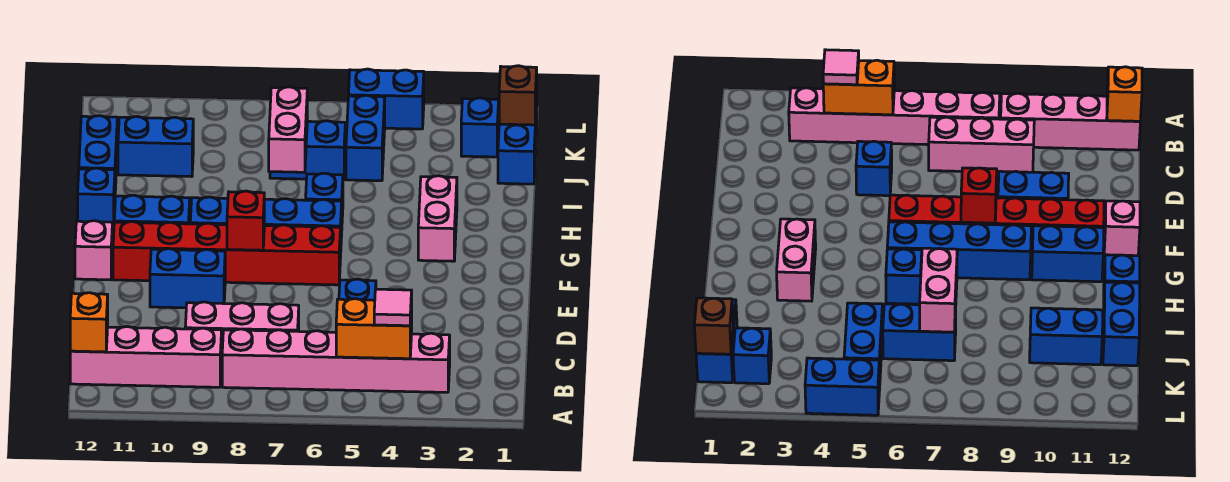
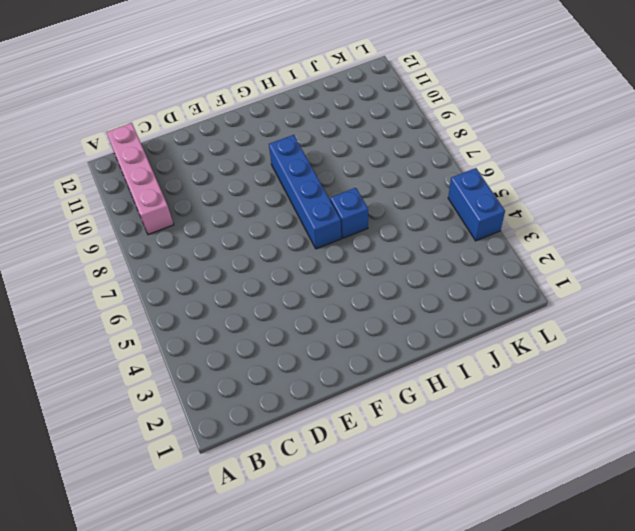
none -> pink brick B3:B8 level 1
none -> pink brick C7:C9 level 1
none -> blue brick D5 level 1

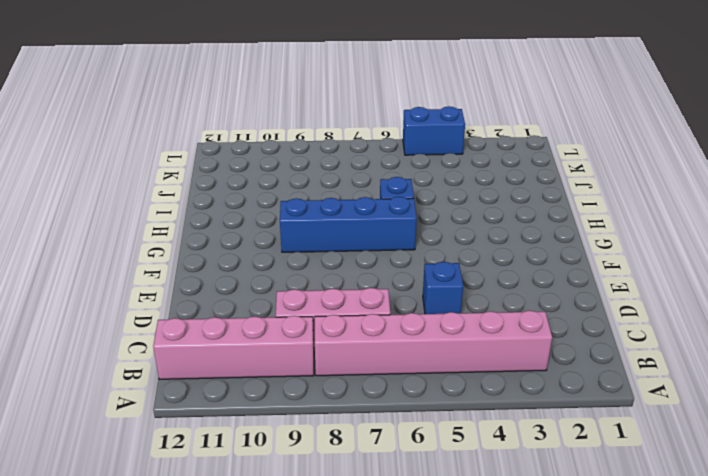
none -> blue brick E9:E10 level 1
none -> red brick F6:F11 level 1
none -> pink brick F12 level 1

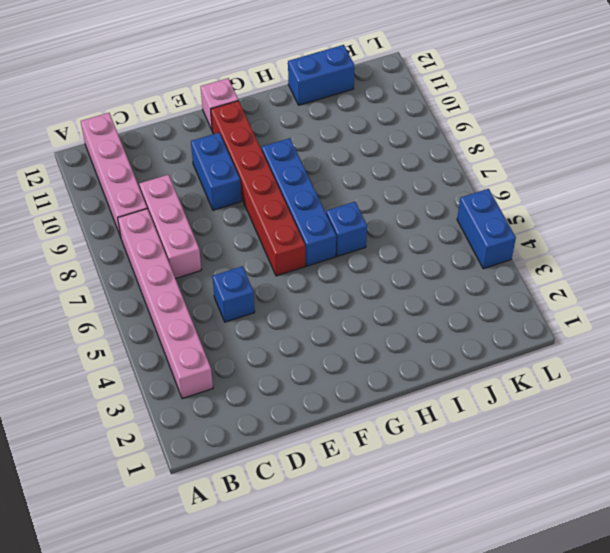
none -> pink brick G3:H3 level 1
none -> blue brick G10:G11 level 1
none -> blue brick H12 level 1

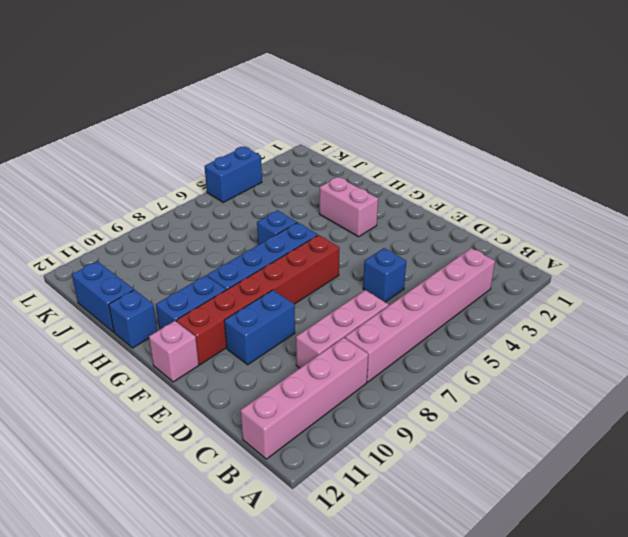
none -> blue brick J1:K1 level 1
none -> blue brick J5:K5 level 1
none -> blue brick J6:J7 level 1

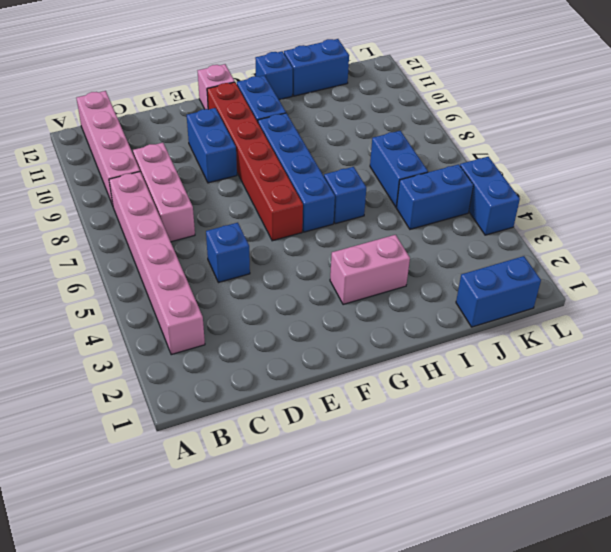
none -> blue brick J10:J11 level 1
none -> blue brick K2 level 1
none -> orange brick B4:B5 level 2

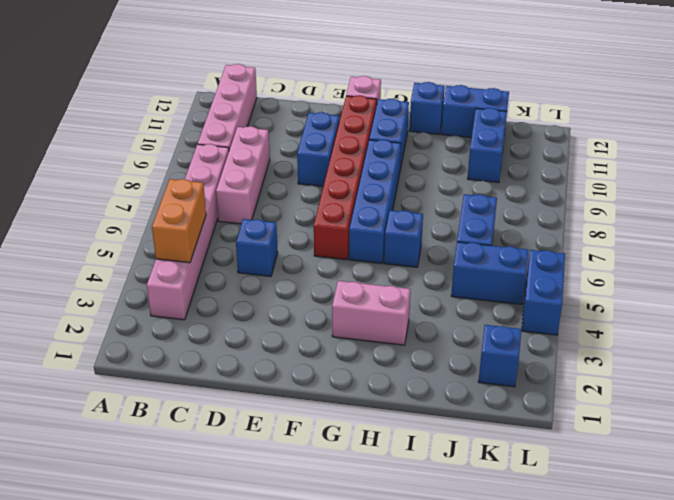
none -> blue brick J1:K1 level 1
none -> orange brick B12 level 2
none -> red brick F8 level 2

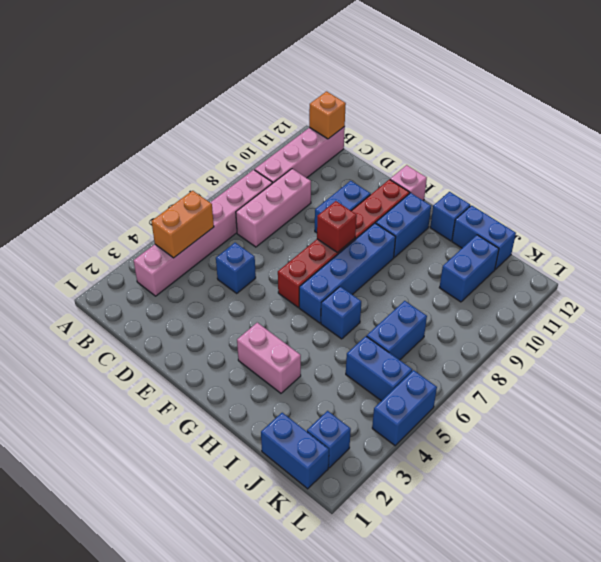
none -> pink brick I7:J7 level 2
none -> brown brick K1 level 2
none -> pink tile B4 level 3

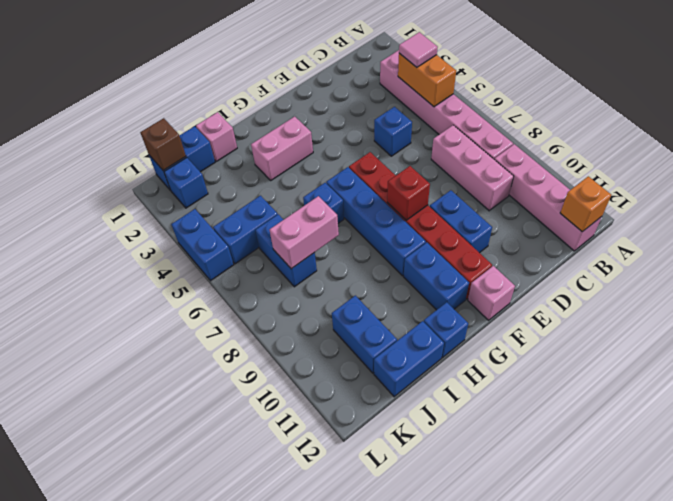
pink brick I1 level 1 -> none

